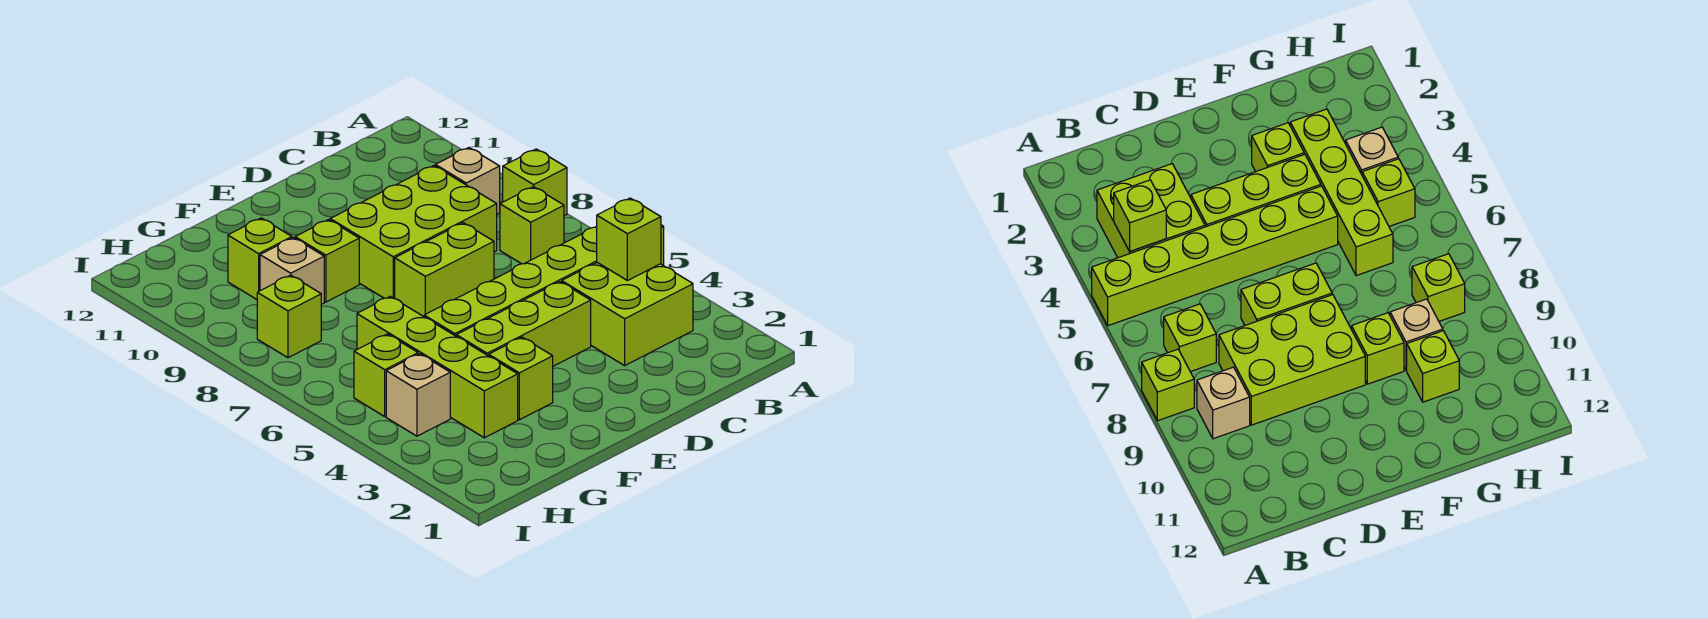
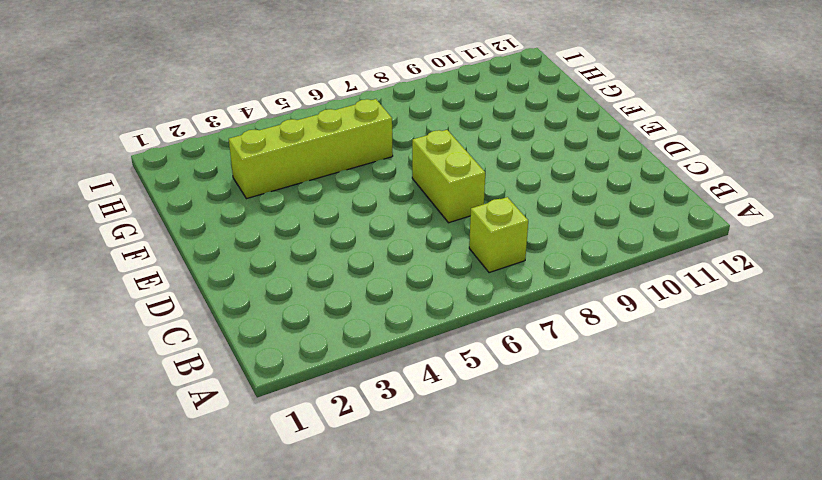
none -> lime brick A5:F5 level 1
none -> lime brick A8 level 1
none -> lime brick B3:C4 level 1

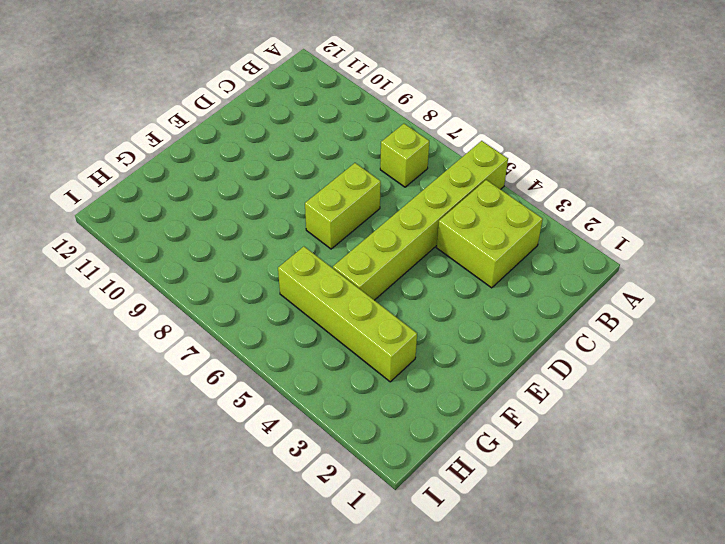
none -> lime brick A8 level 1
none -> tan brick B9 level 1
none -> lime brick C8:E9 level 1

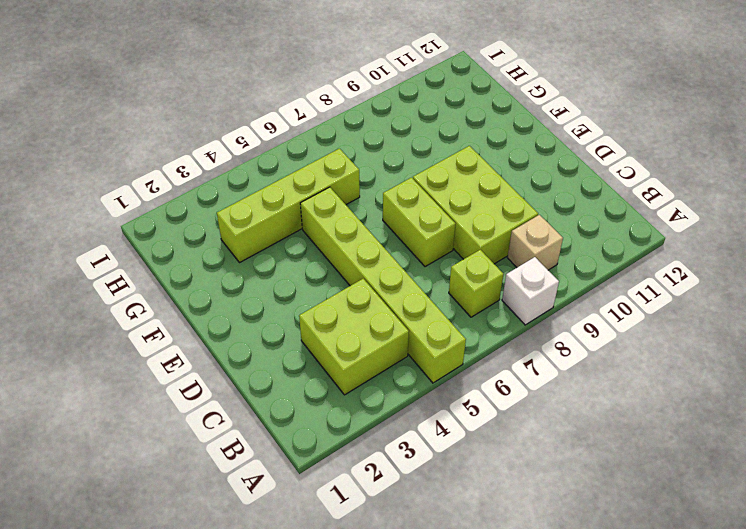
white brick A8 level 1 -> lime brick A8 level 1
none -> lime brick D4:F4 level 1
none -> lime brick F3 level 1
none -> lime brick F9 level 1

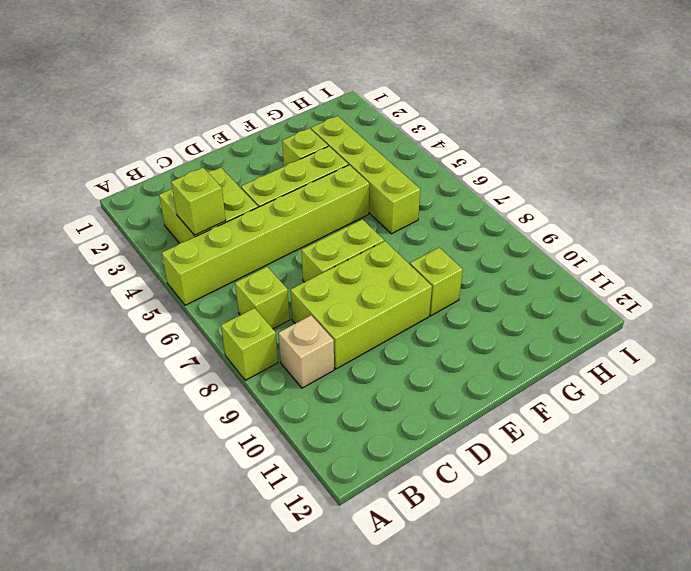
none -> tan brick G9 level 1
none -> lime brick G10 level 1
none -> tan brick H4 level 1

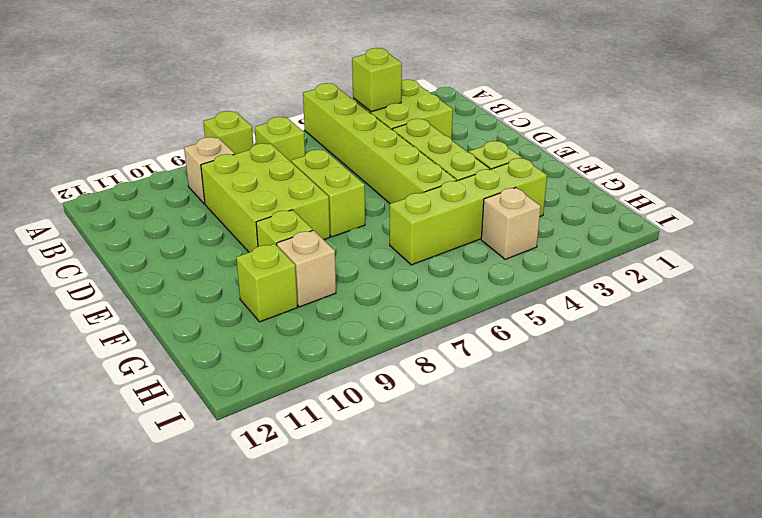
none -> lime brick H5 level 1
none -> lime brick H8 level 1

